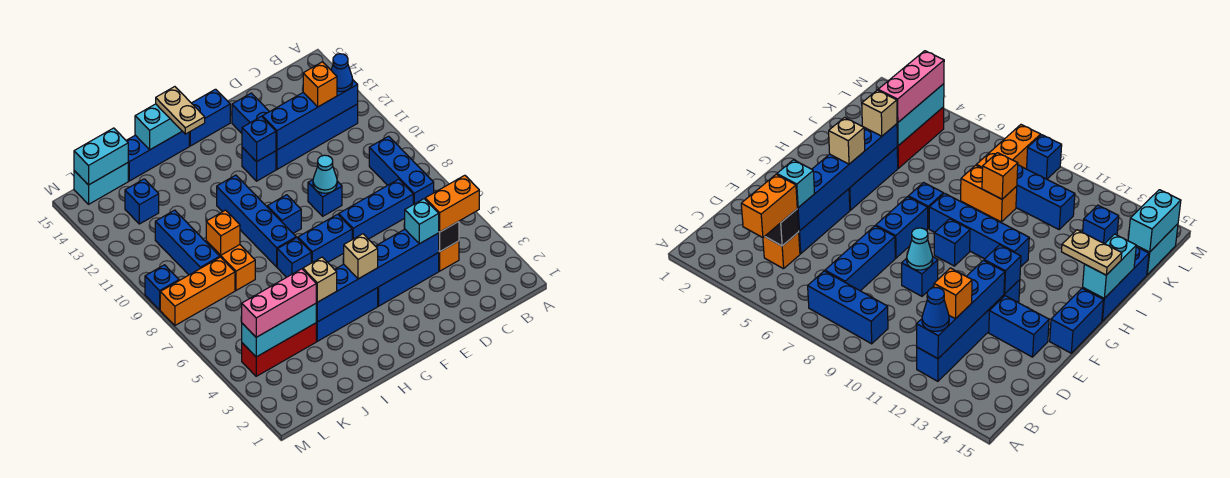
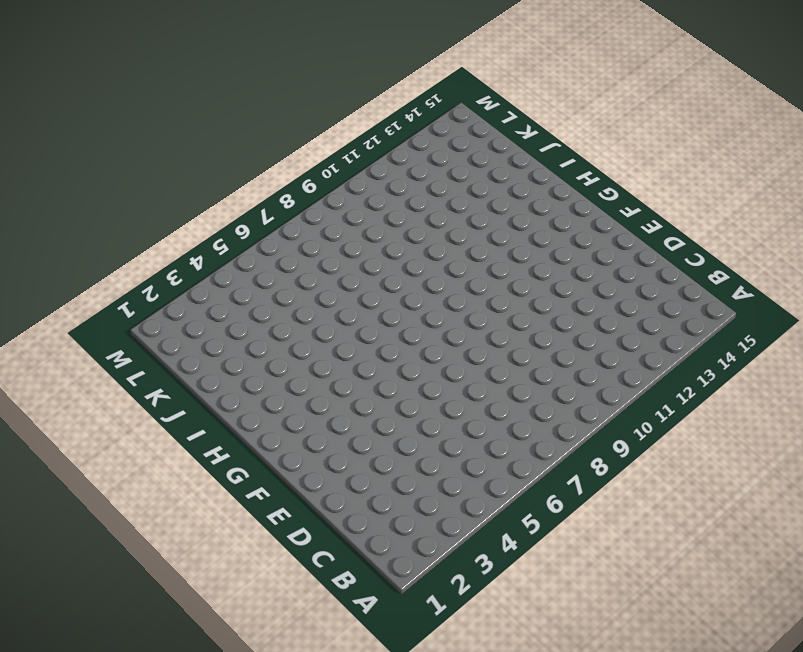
none -> blue brick B7:B9 level 1
none -> blue brick B12:E12 level 1
none -> orange brick C4 level 1
none -> blue brick C7:E7 level 1

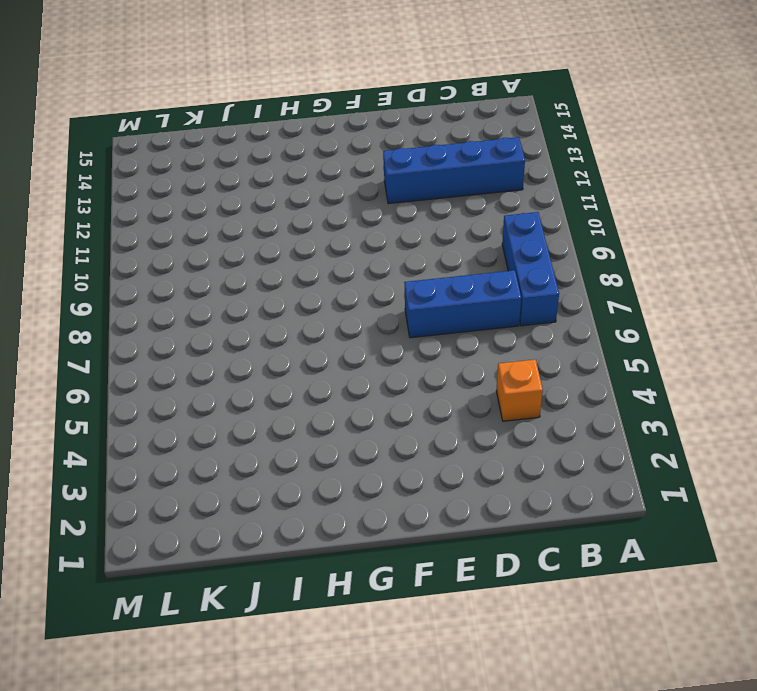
none -> blue brick D4:F4 level 1
none -> blue brick E9 level 1
none -> blue brick E13:E14 level 1
none -> blue brick F7:G7 level 1

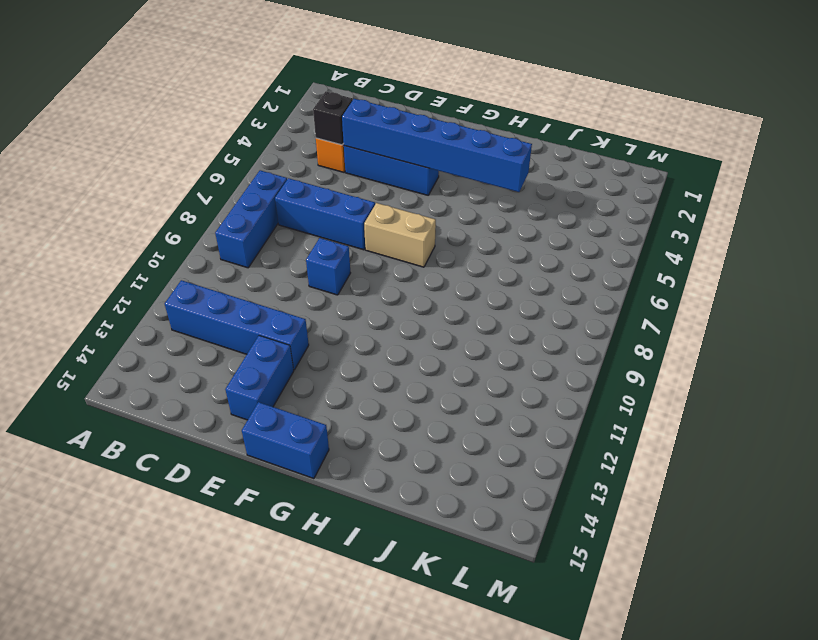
tan brick F7:G7 level 1 -> blue brick F7:G7 level 1
none -> blue brick F12 level 1
none -> blue brick G4:I4 level 1
none -> blue brick G9 level 1
none -> blue brick H7 level 1

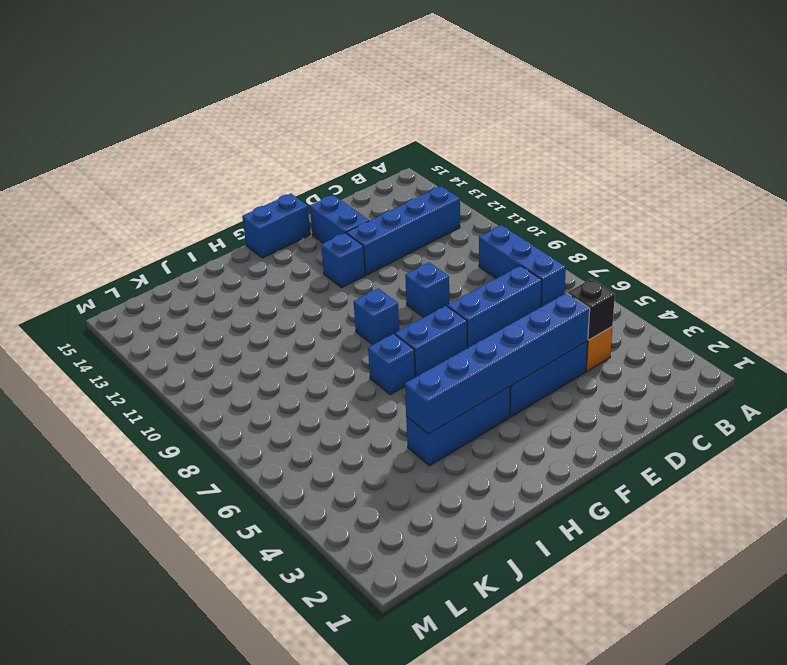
none -> blue brick H8:H11 level 1
none -> blue brick H15:J15 level 1
none -> red brick J4:L4 level 1
none -> orange brick J8:J9 level 1

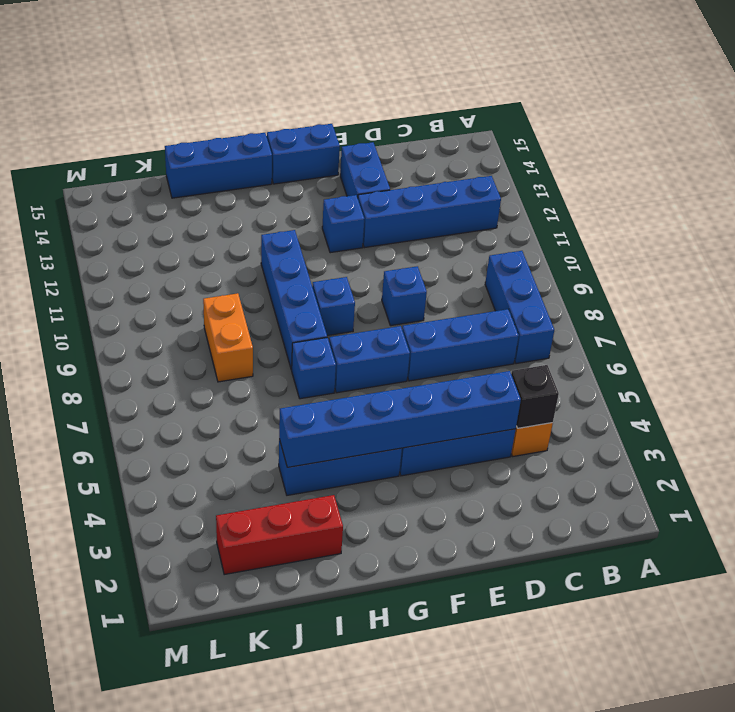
red brick I2:K2 level 1 -> red brick J4:L4 level 1
none -> orange brick K8:M8 level 1
none -> blue brick K9:K11 level 1
none -> blue brick K13 level 1
none -> cyan brick K15:L15 level 1

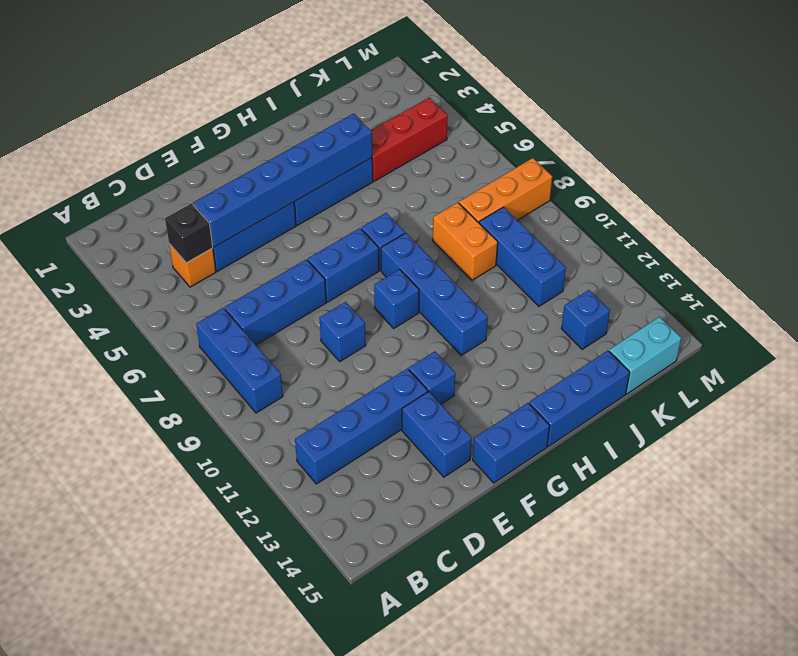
none -> blue brick M9 level 1
none -> blue brick B12:E12 level 2
none -> cyan cone E9 level 2
none -> blue brick F12 level 2

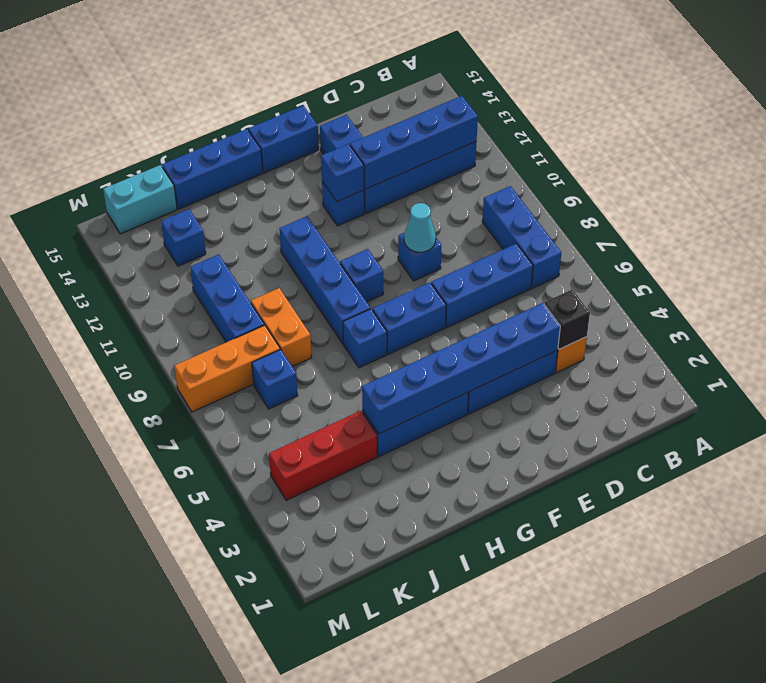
blue brick K7 level 1 -> blue brick M9 level 1
none -> cyan brick H15:I15 level 2
none -> cyan brick J4:L4 level 2
none -> orange brick J9 level 2
none -> cyan brick K15:L15 level 2

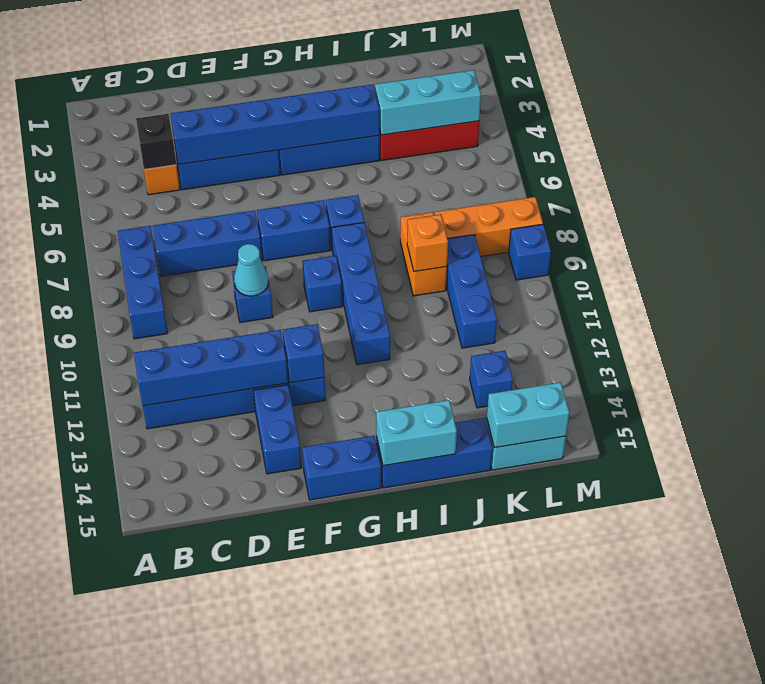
none -> orange brick B4:C4 level 3
none -> blue cone B12 level 3
none -> orange brick C12 level 3
none -> cyan brick D4 level 3

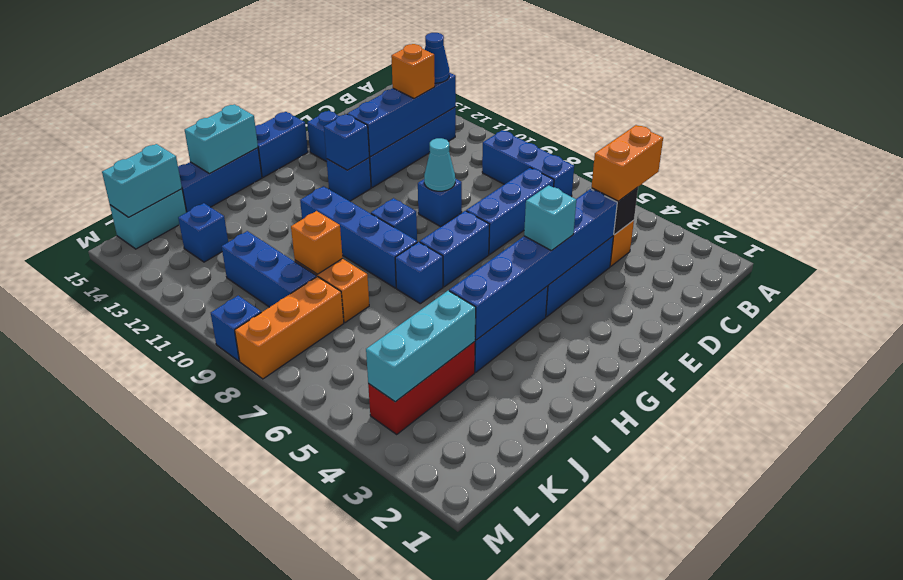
cyan brick F4 level 3 -> cyan brick D4 level 3
none -> tan brick G4 level 3
none -> tan plate H14:H15 level 3
none -> tan brick I4 level 3
none -> pink brick J4:L4 level 3

